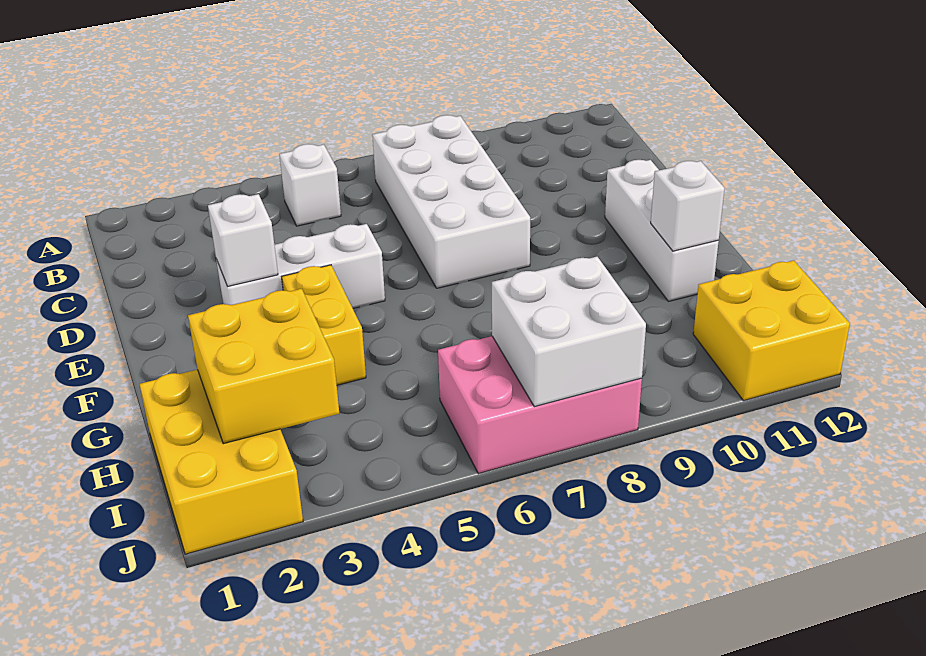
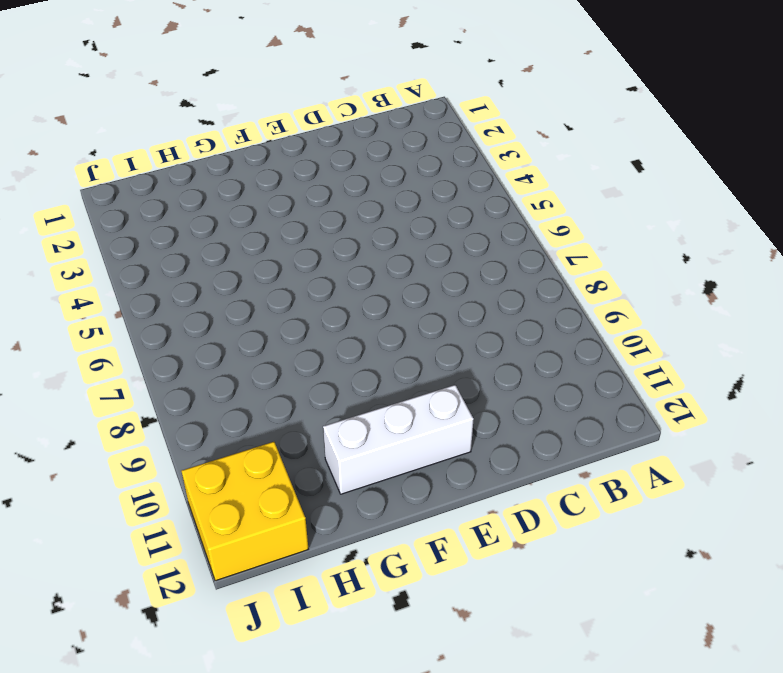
none -> white brick B5 level 1
none -> white brick B7:E8 level 1
none -> white brick E3:E5 level 1

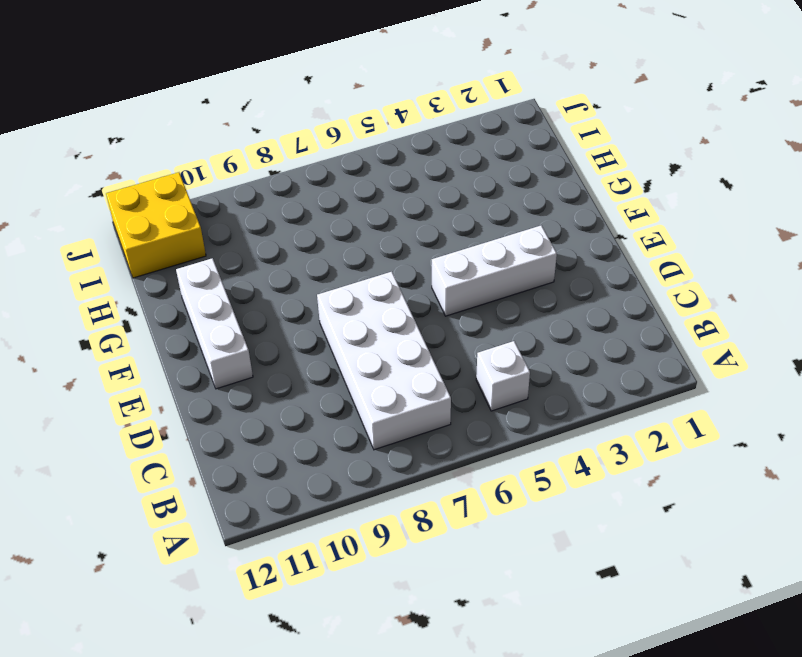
none -> yellow brick F4:G4 level 1
none -> yellow brick H1:J2 level 1
none -> pink brick I6:J8 level 1

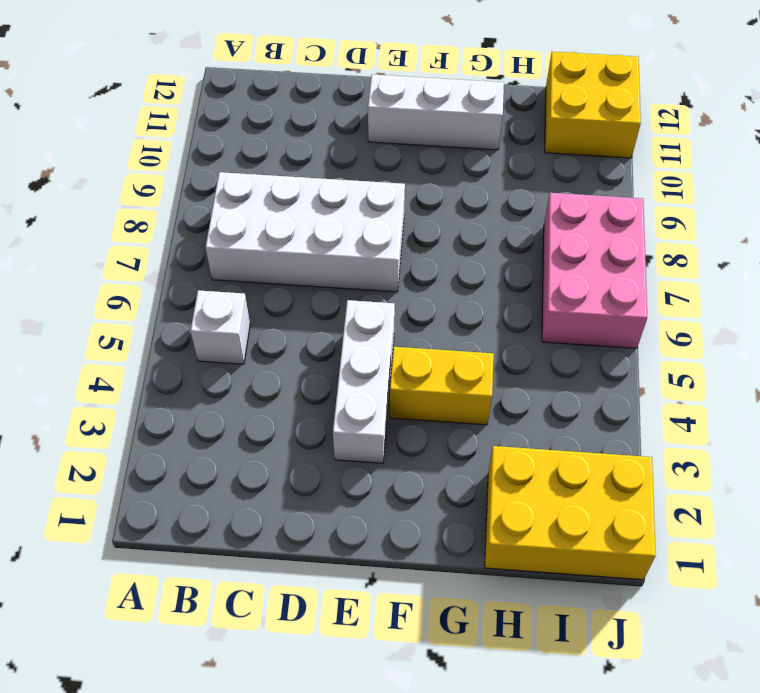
none -> white brick E3 level 2
none -> white brick G11 level 2
none -> yellow brick H2:I3 level 2

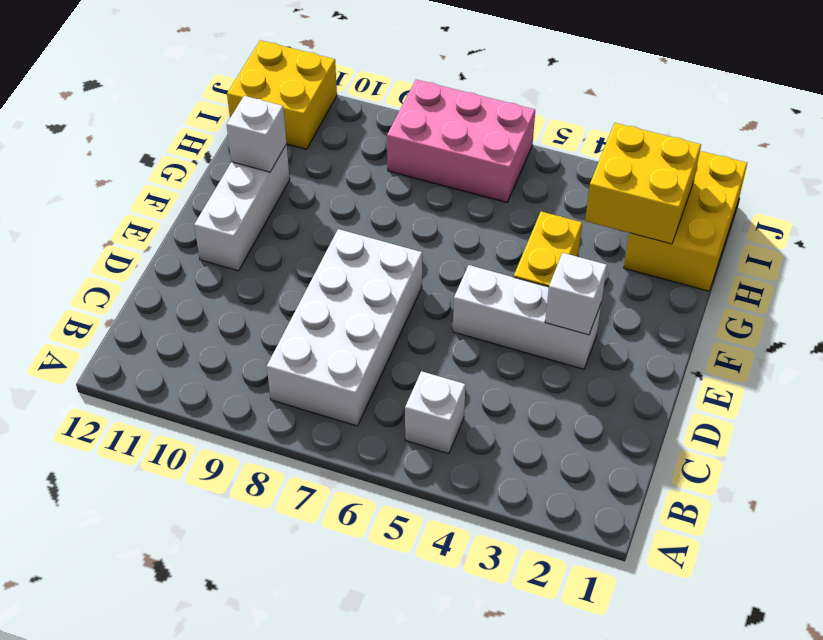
none -> white brick I7:J8 level 2

